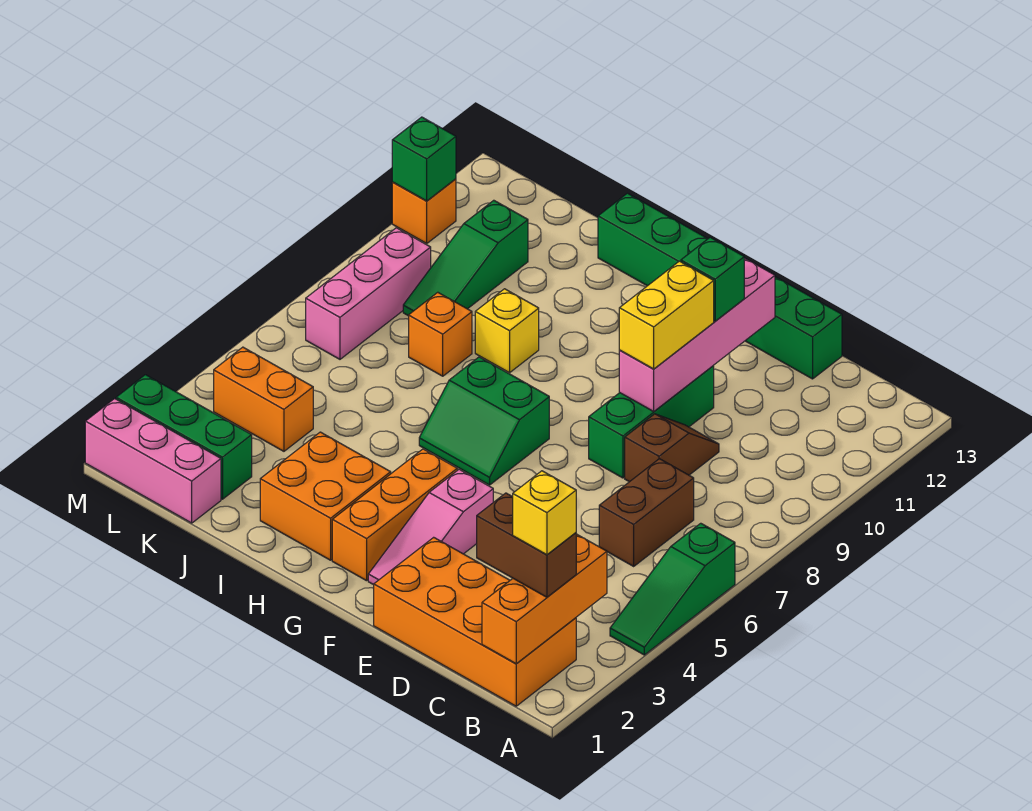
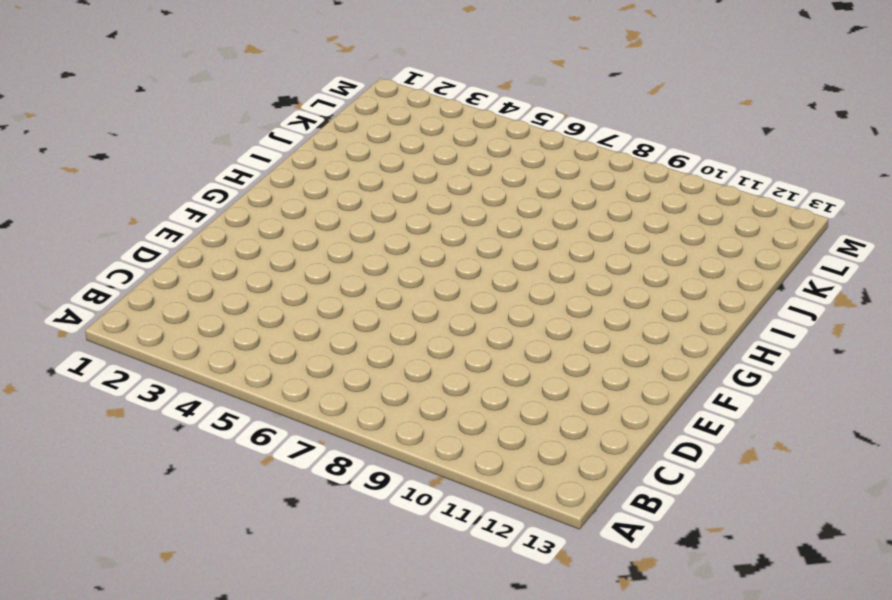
none -> green slope A4:A6 level 1 top 6
none -> orange brick B1:E2 level 1
none -> brown brick C6:C7 level 1

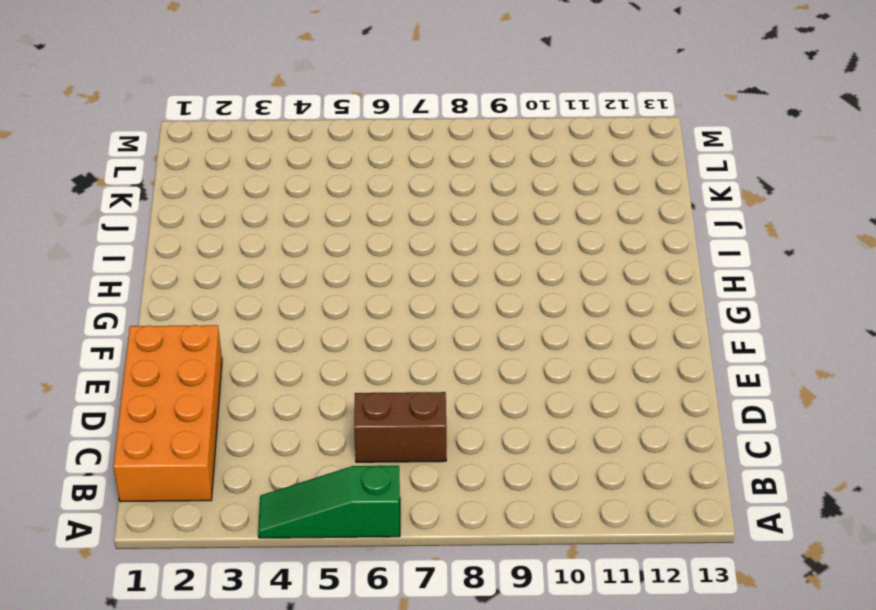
none -> brown slope D8:D9 level 1 top 8
none -> green brick D13:I13 level 1
none -> green brick E8:E10 level 1

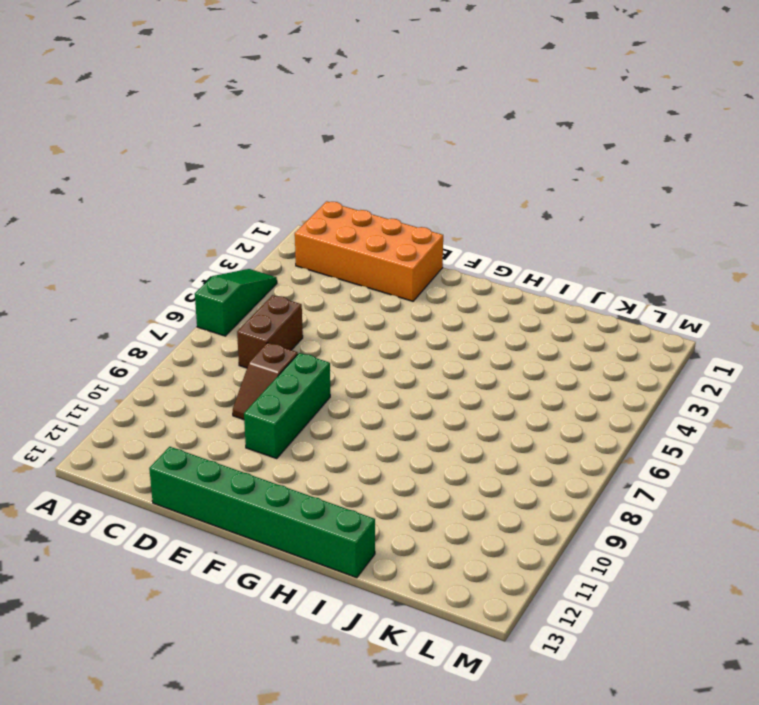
none -> pink slope F2:F4 level 1 top 4
none -> orange brick G2:G4 level 1
none -> green slope G6:H7 level 1 top 7

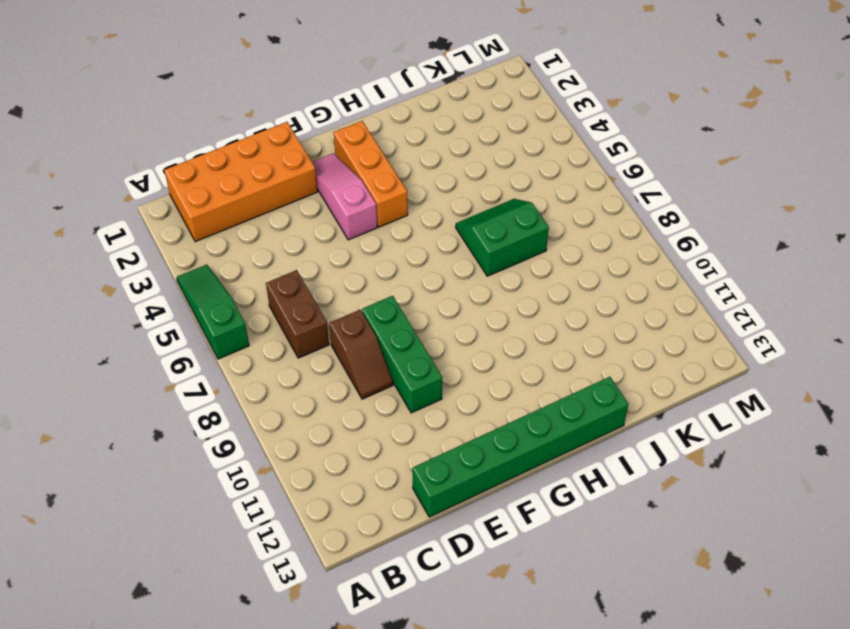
green slope I6:J7 level 1 top 7 -> green slope G6:H7 level 1 top 7
none -> orange brick H2:I3 level 1
none -> yellow brick I9 level 1
none -> orange brick J8 level 1

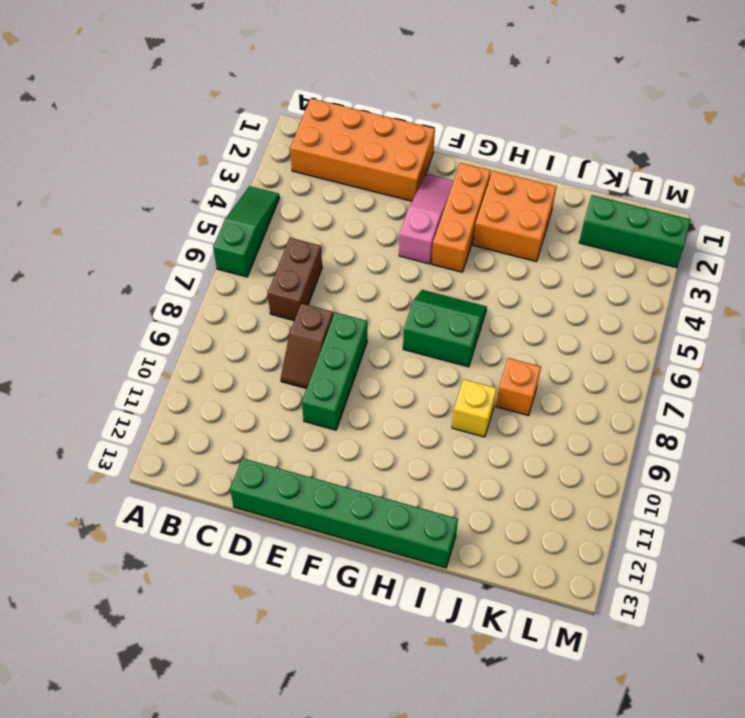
none -> pink brick K1:M1 level 1
none -> orange brick K4:L4 level 1
none -> green slope K9:K11 level 1 top 11

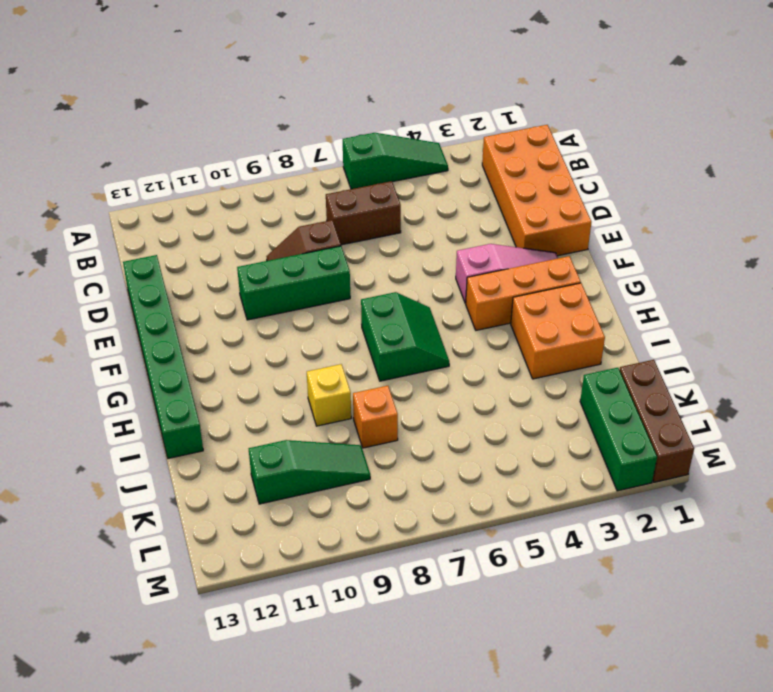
brown brick K1:M1 level 1 -> pink brick K1:M1 level 1
none -> orange brick K4:L4 level 1
none -> pink brick L7:L9 level 1
none -> orange brick M11 level 1

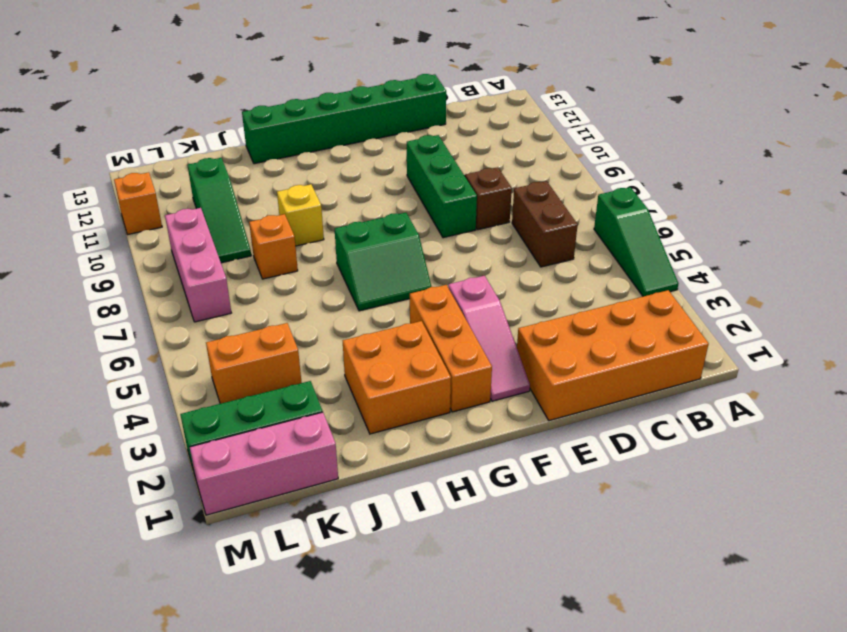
none -> orange brick B1:B3 level 2
none -> pink brick E9:E12 level 2
none -> green brick M11 level 2

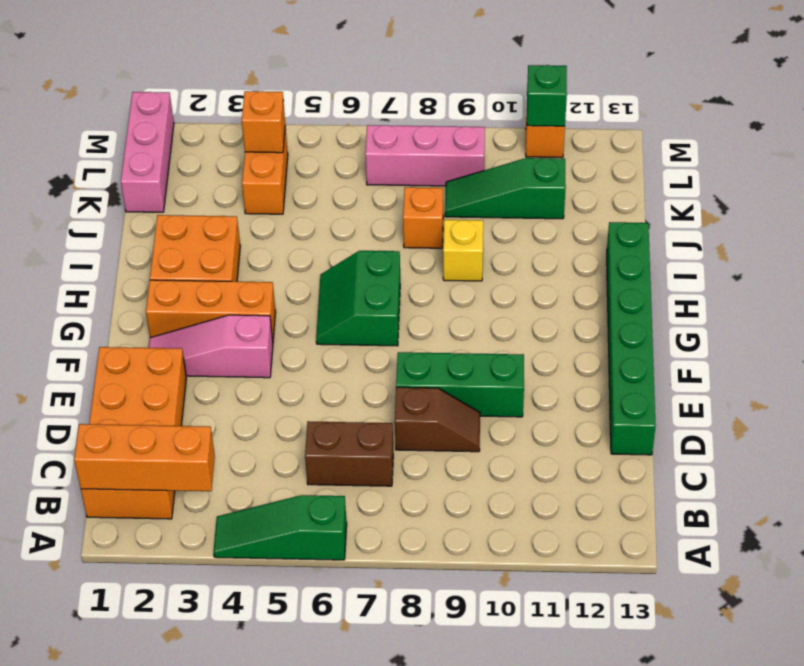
orange brick L4 level 2 -> none
none -> green brick K2:M2 level 1
none -> pink brick E9:E12 level 2
none -> brown brick B2:C2 level 3

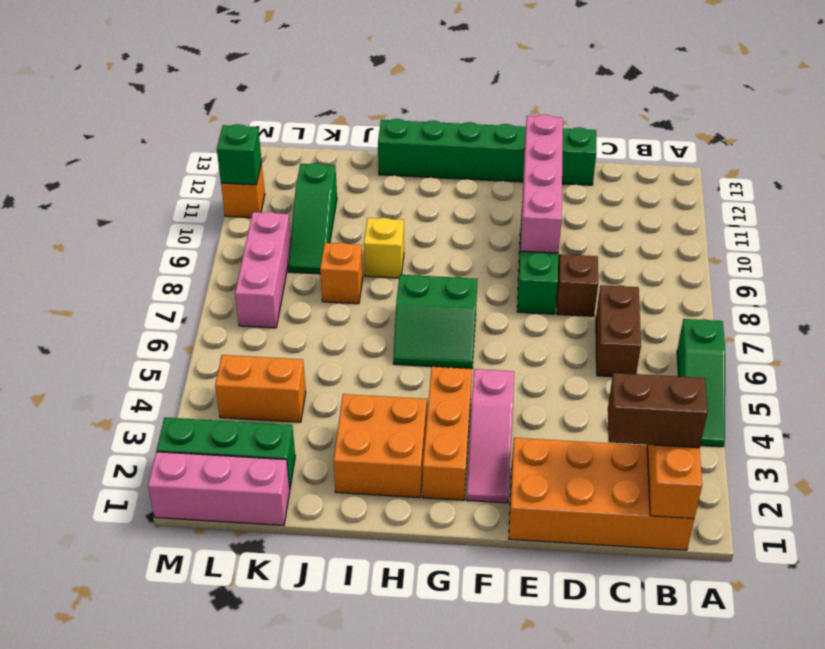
none -> yellow brick E9:E10 level 3
none -> green brick E11 level 3
none -> yellow brick B2 level 4

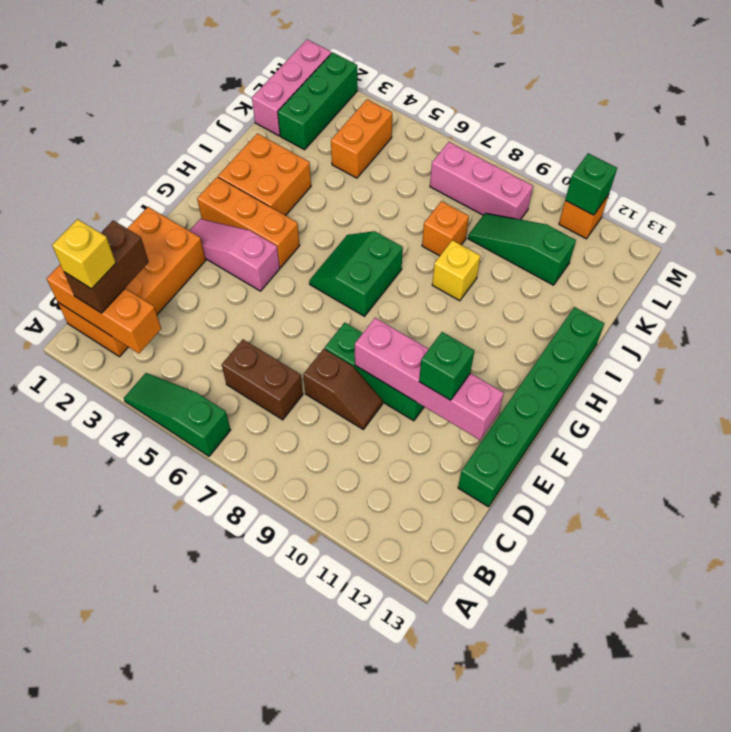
none -> yellow brick E9:E10 level 3

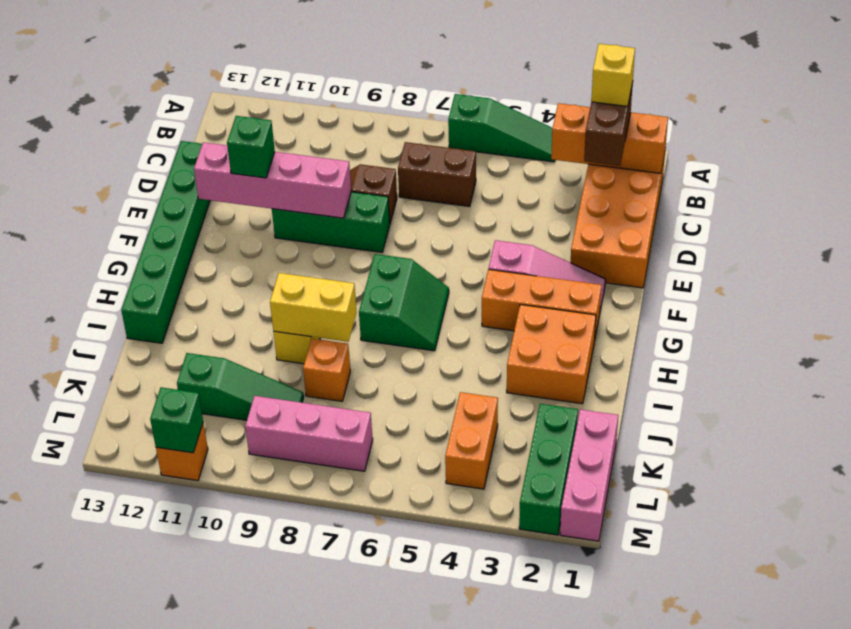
yellow brick I8:I9 level 2 -> yellow brick E9:E10 level 3

